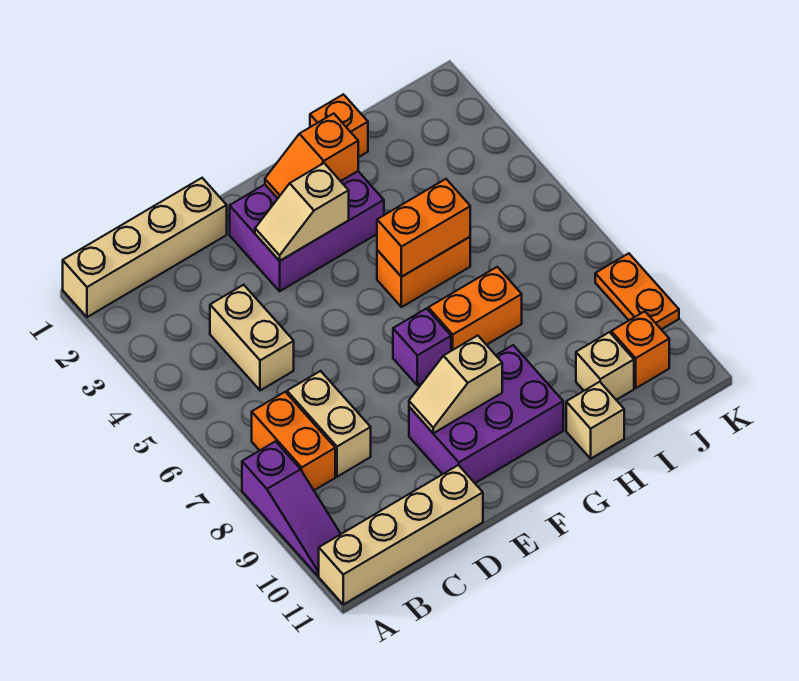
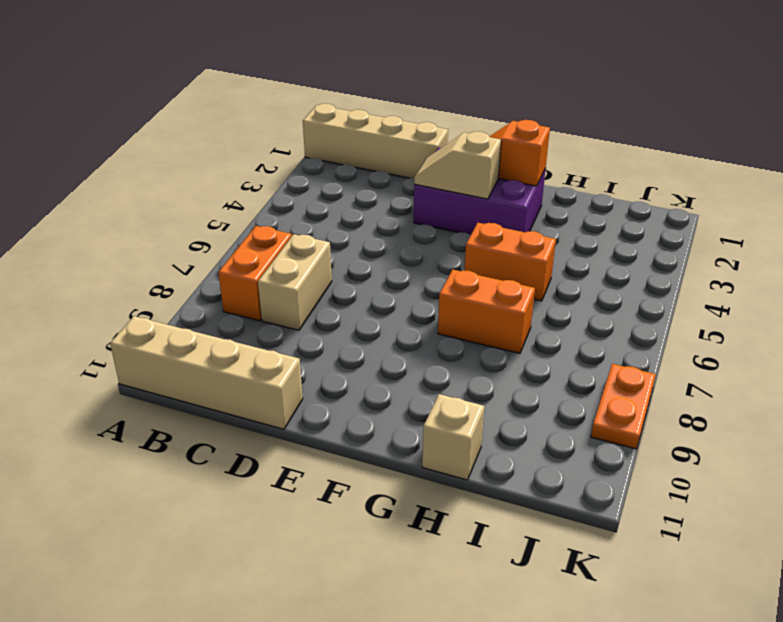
none -> purple slope A8:A10 level 1 top 8
none -> tan brick C4:C5 level 1
none -> purple brick E9:G10 level 1

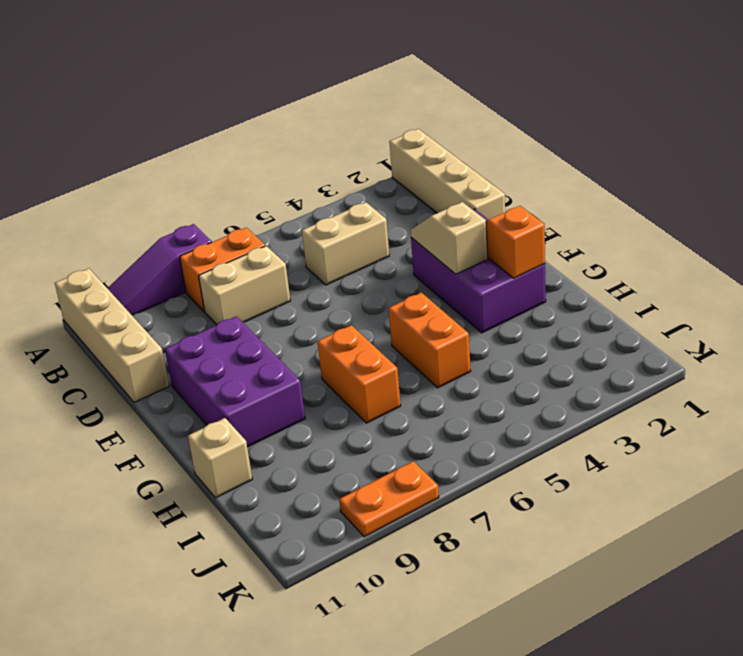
none -> purple brick F7 level 1
none -> orange brick H1 level 1
none -> tan brick I10 level 1

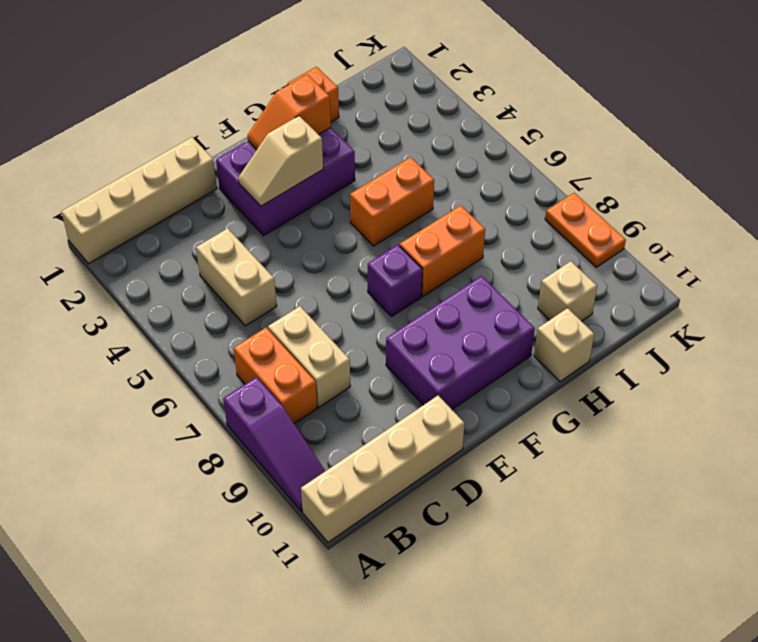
none -> orange brick J10 level 1
none -> tan slope E9:F9 level 2 top F
none -> orange brick G5:H5 level 2

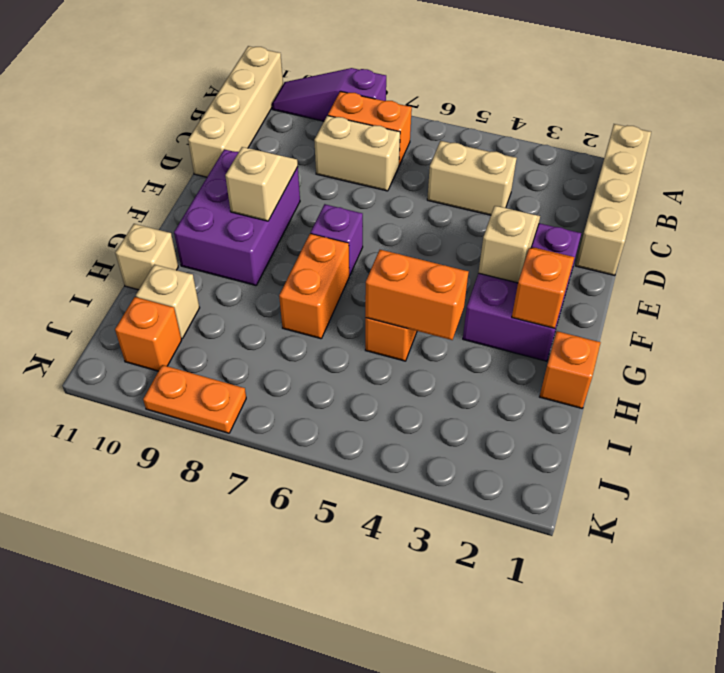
orange brick H4:H5 level 2 -> orange brick G5:H5 level 2

